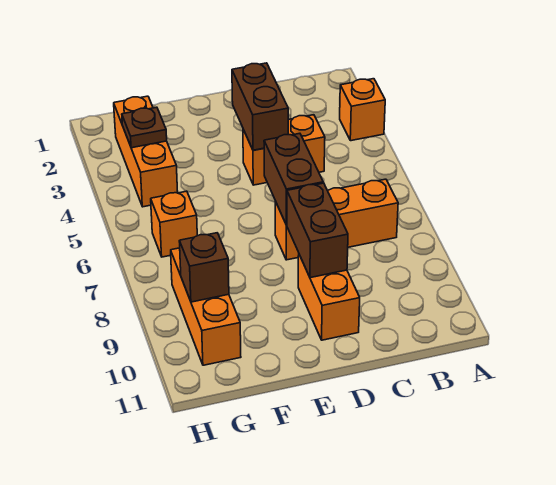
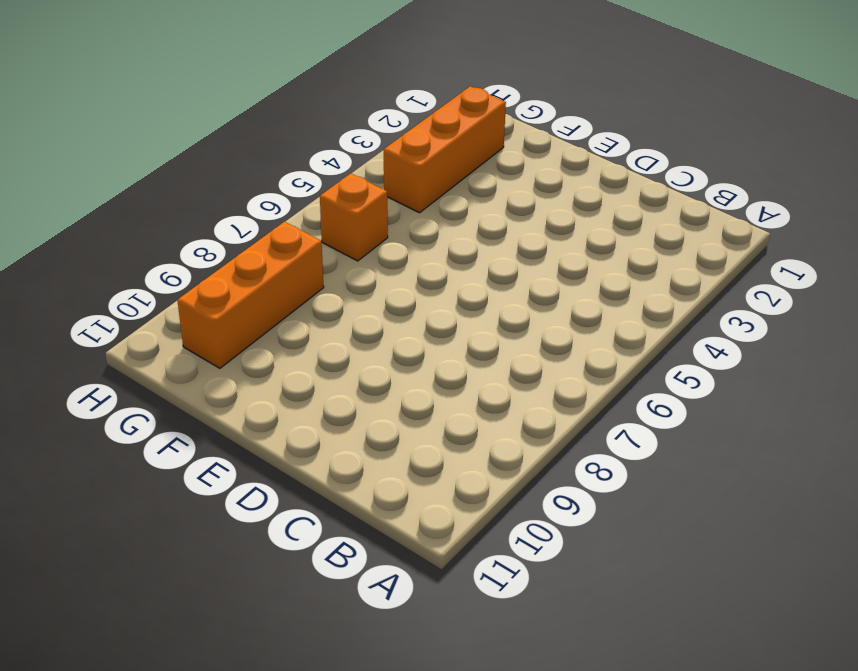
none -> orange brick A3 level 1
none -> orange brick B7:D7 level 1
none -> orange brick C4:D4 level 1

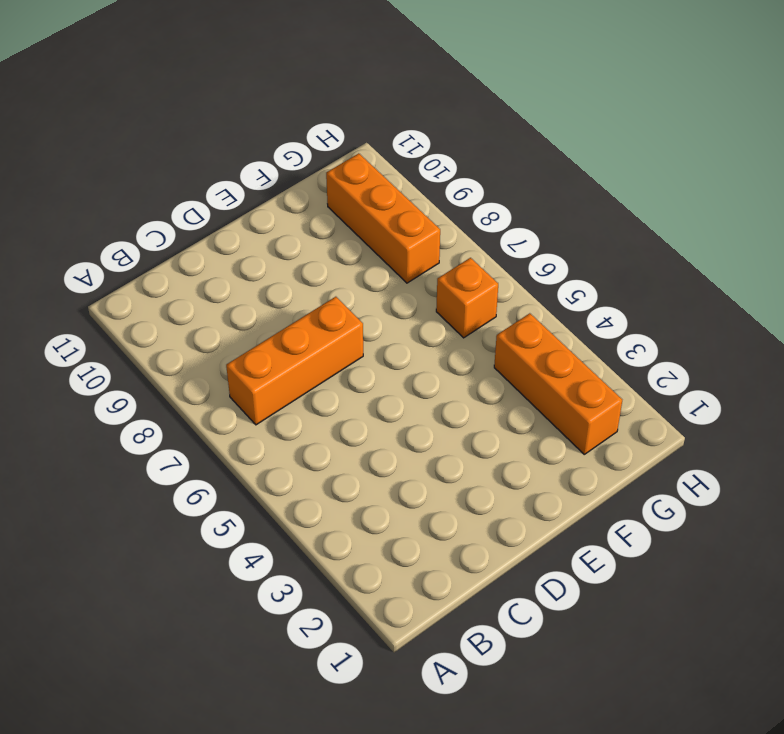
none -> orange brick A3 level 1
none -> orange brick C4:D4 level 1
none -> orange brick D9:D10 level 1

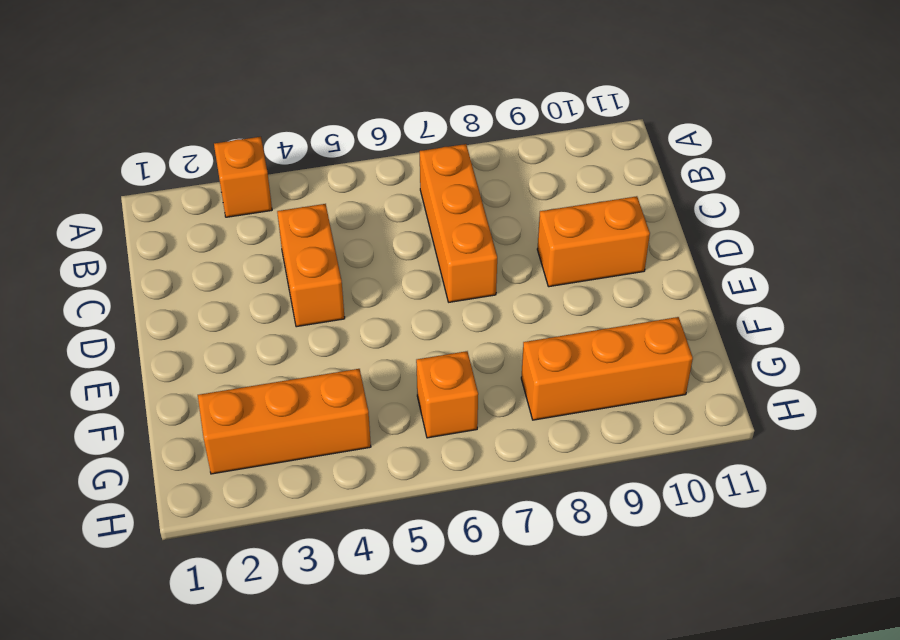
none -> brown brick D3:D4 level 2
none -> brown brick D6:D7 level 2
none -> brown brick D8:D9 level 2

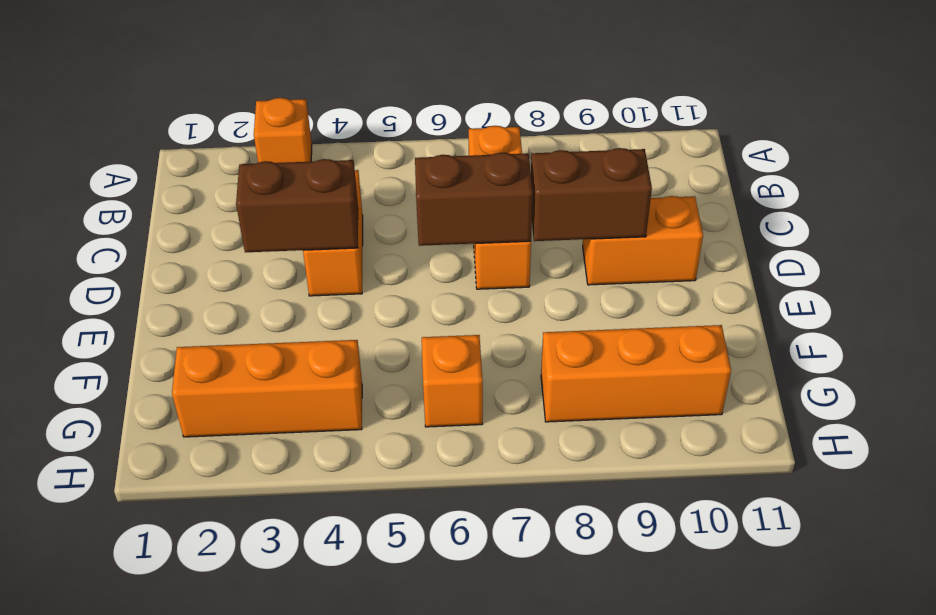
none -> brown plate G3 level 2
none -> brown brick G9 level 2

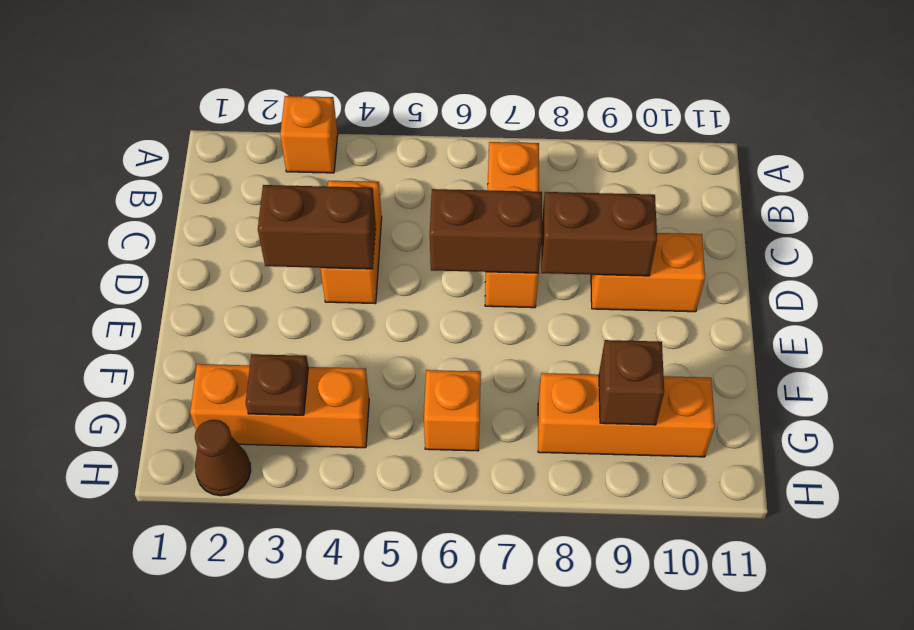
brown cone H2 level 1 -> none

